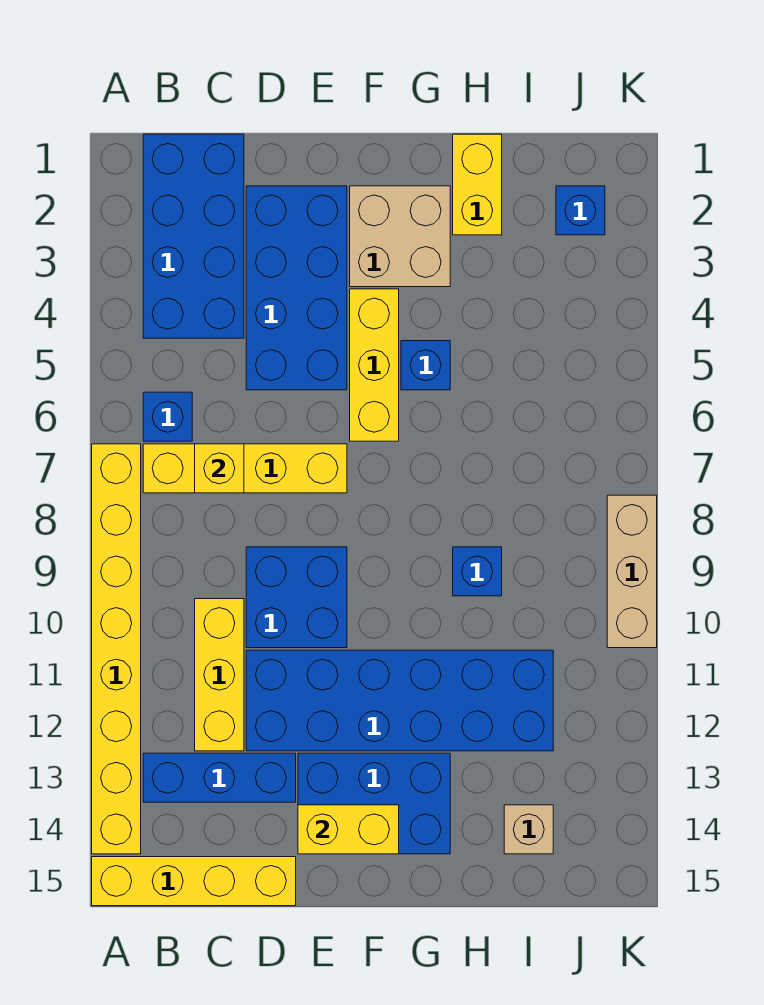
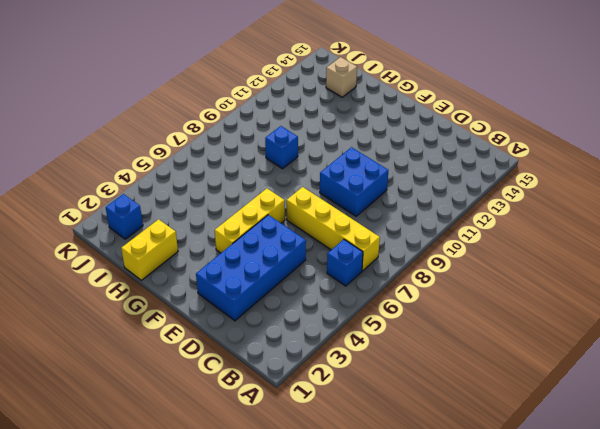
none -> yellow brick A7:A14 level 1
none -> yellow brick A15:D15 level 1
none -> blue brick B1:C4 level 1

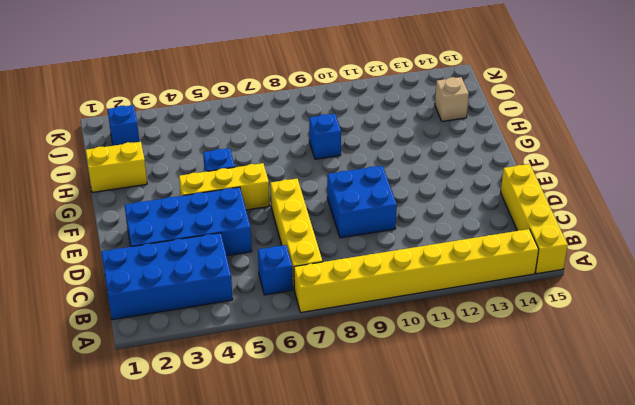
none -> blue brick B13:D13 level 1
none -> yellow brick C10:C12 level 1
none -> blue brick D11:I12 level 1

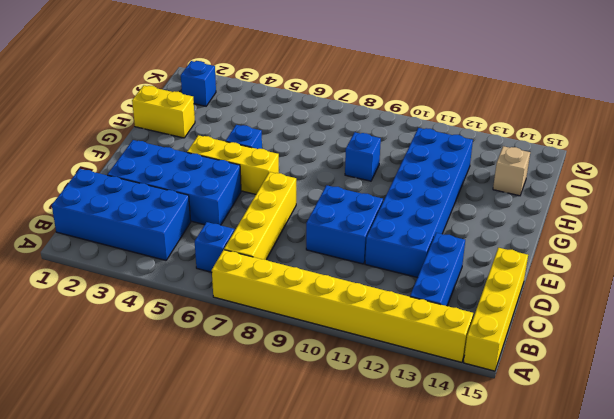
none -> yellow brick C10:C12 level 1
none -> blue brick E13:G14 level 1
none -> tan brick F2:G3 level 1

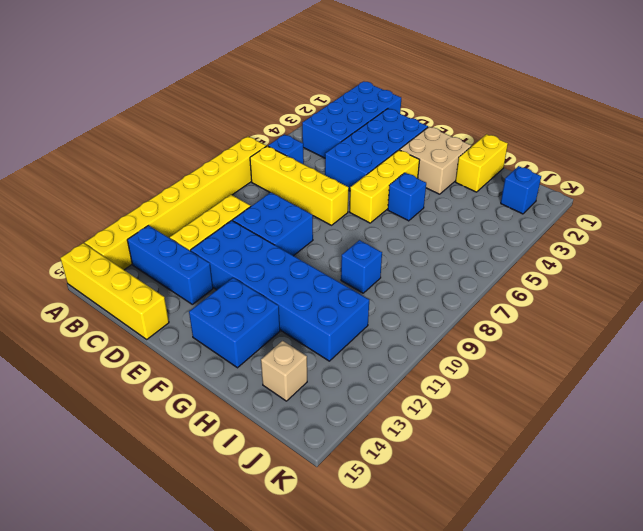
blue brick F13:G14 level 1 -> blue brick E13:G14 level 1
none -> tan brick K8:K10 level 1
none -> yellow brick C7 level 2
none -> yellow brick E14:F14 level 2

